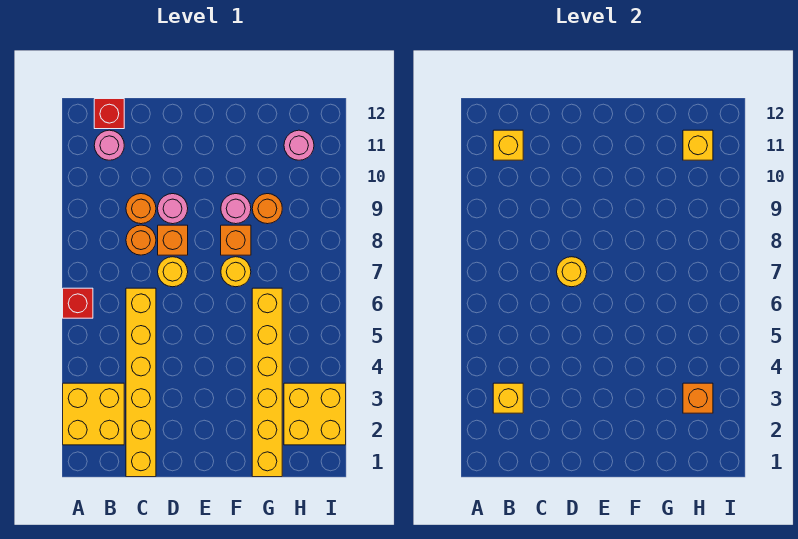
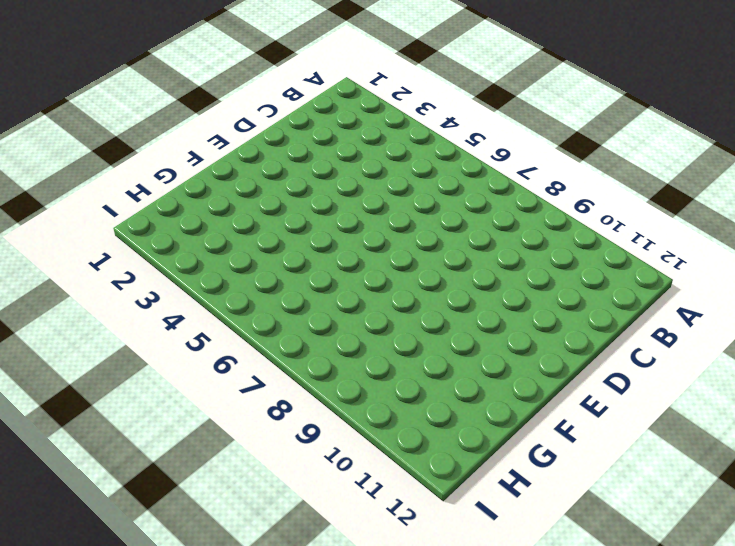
none -> yellow brick A2:B3 level 1
none -> red brick A6 level 1
none -> pink round brick B11 level 1

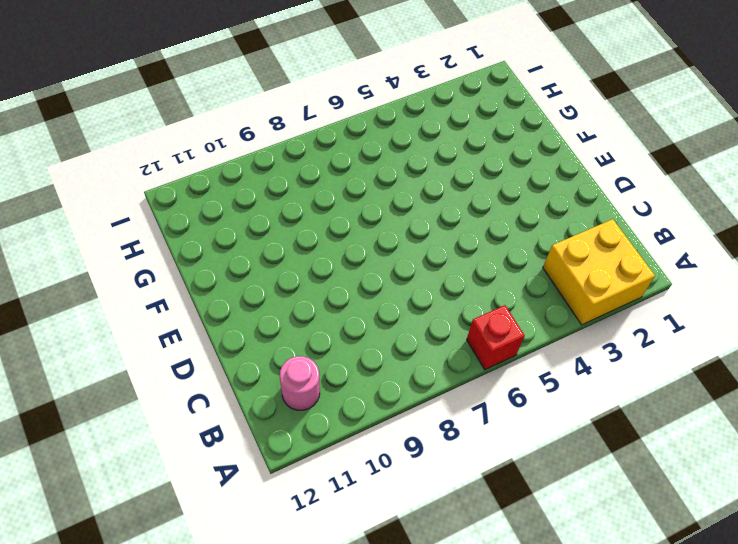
none -> red brick B12 level 1
none -> yellow brick C1:C6 level 1
none -> orange round brick C8 level 1

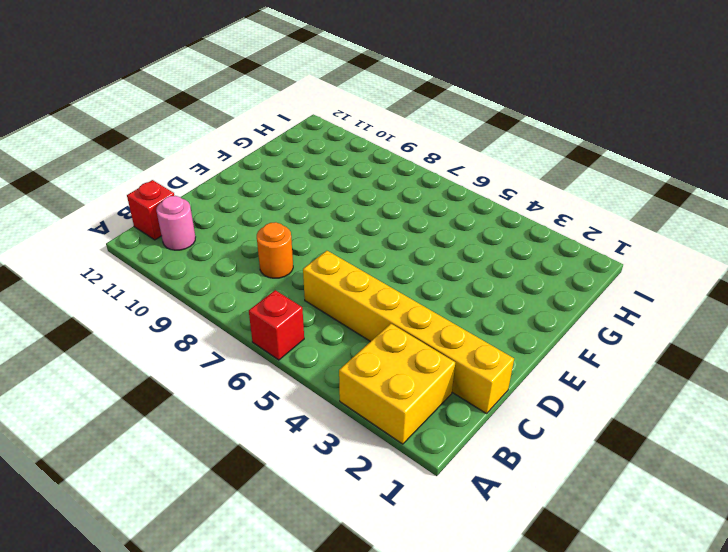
none -> orange round brick C9 level 1
none -> yellow round brick D7 level 1
none -> orange brick D8 level 1

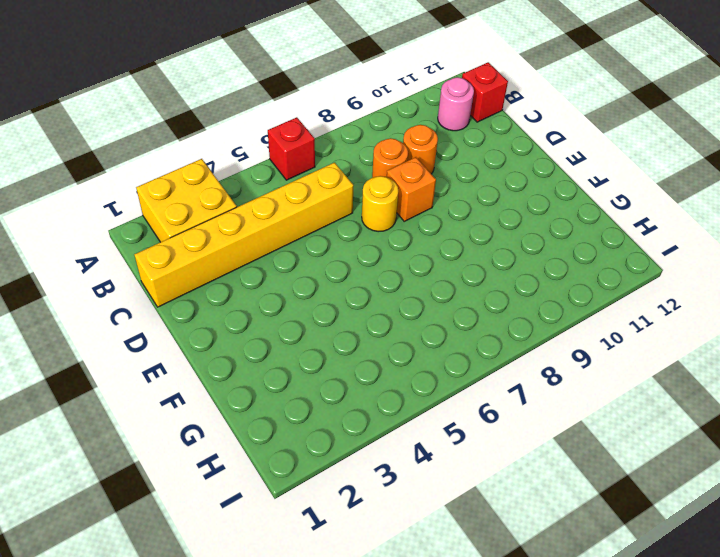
none -> pink round brick D9 level 1
none -> yellow round brick F7 level 1
none -> orange brick F8 level 1

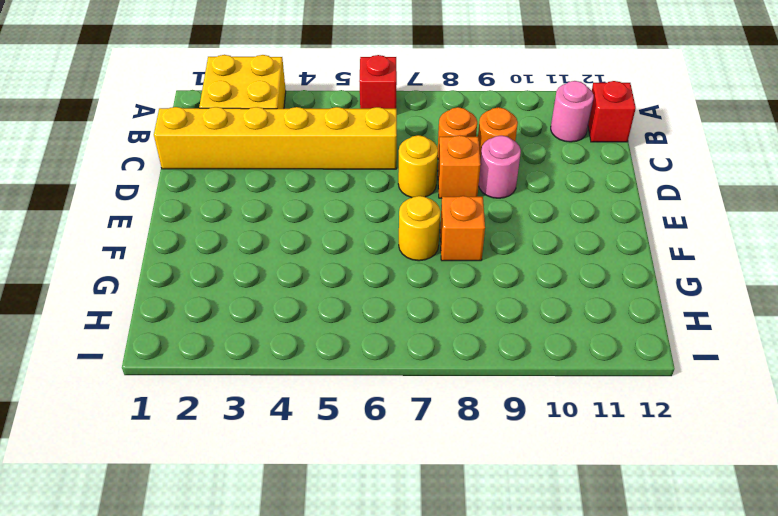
none -> pink round brick F9 level 1
none -> yellow brick G1:G6 level 1
none -> orange round brick G9 level 1

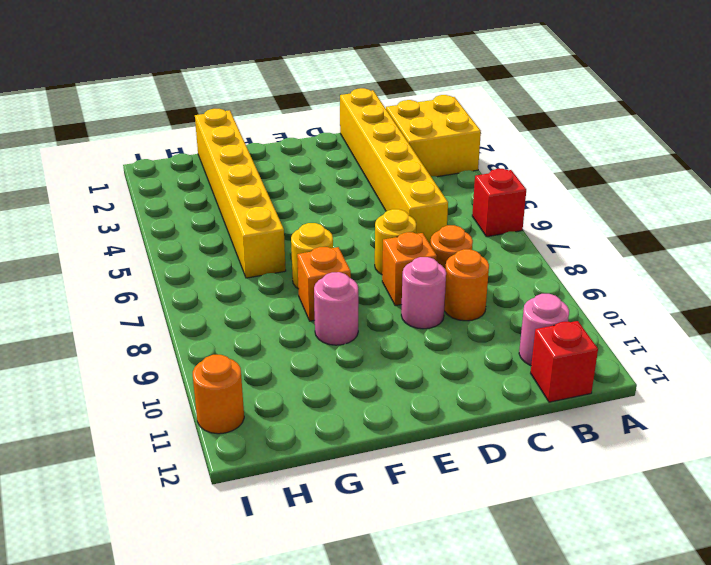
orange round brick I11 level 1 -> orange round brick G9 level 1
none -> yellow brick H2:I3 level 1
none -> pink round brick H11 level 1
none -> yellow brick B3 level 2

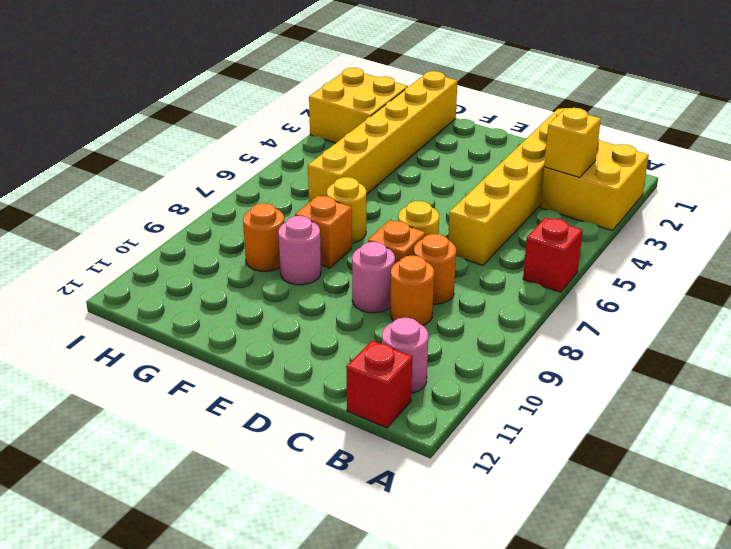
none -> pink round brick H11 level 1
none -> yellow brick B11 level 2
none -> yellow round brick D7 level 2

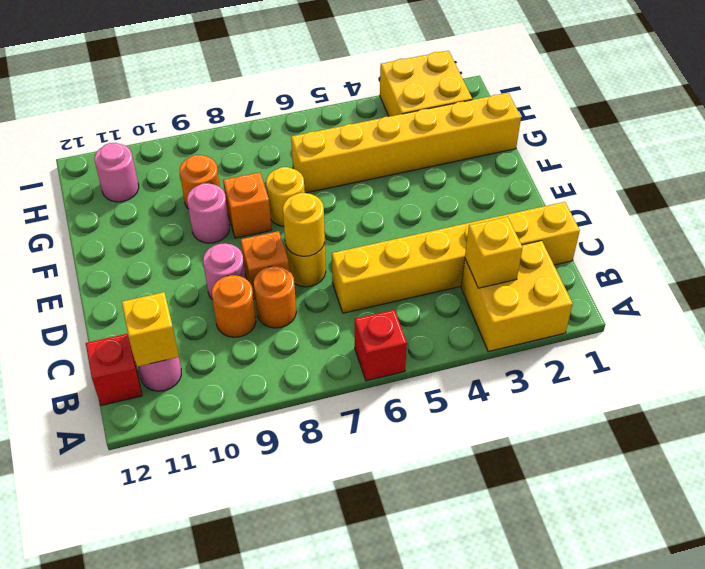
none -> orange brick H3 level 2
none -> yellow brick H11 level 2

